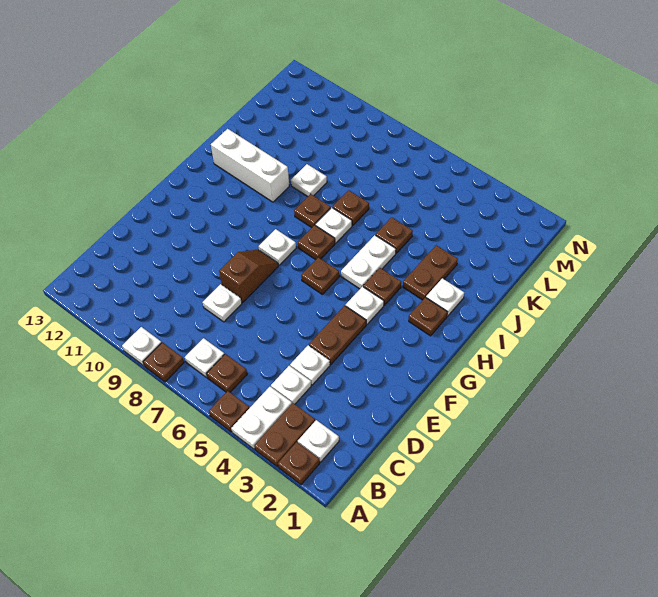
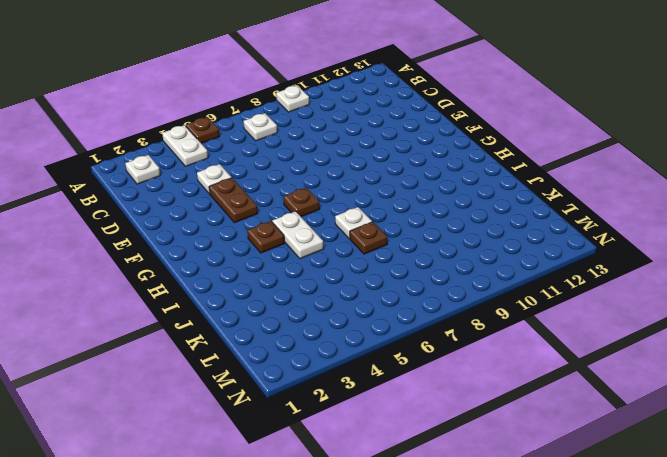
none -> brown plate A2 level 1
none -> brown plate A3:B3 level 1
none -> brown plate A8 level 1

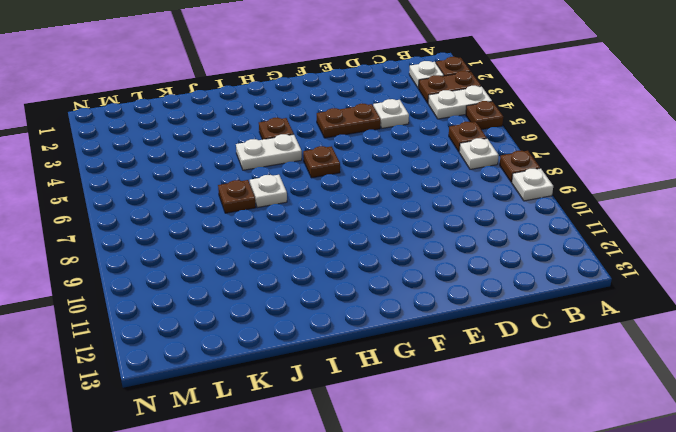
none -> white plate C4 level 1
none -> white plate D8 level 1
none -> brown slope E8:F8 level 1 top E

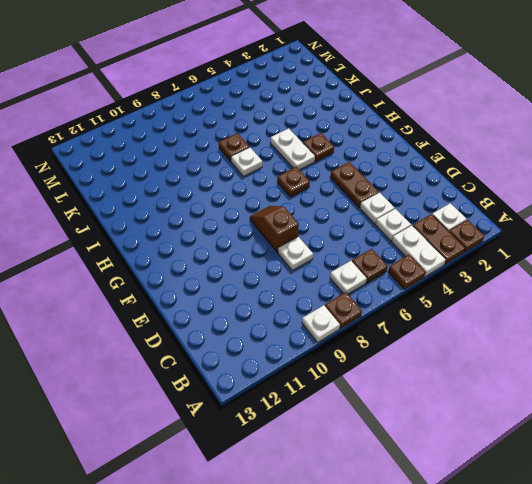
none -> white plate G4 level 1
none -> white plate G8 level 1
none -> brown plate H2 level 1

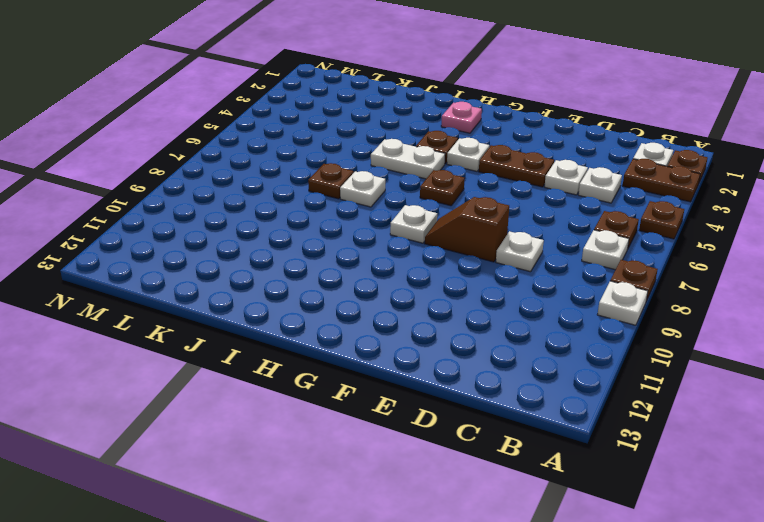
pink plate H2 level 1 -> brown plate H2 level 1
none -> white plate A4:B4 level 1
none -> brown plate H7 level 1
none -> white plate I2 level 1

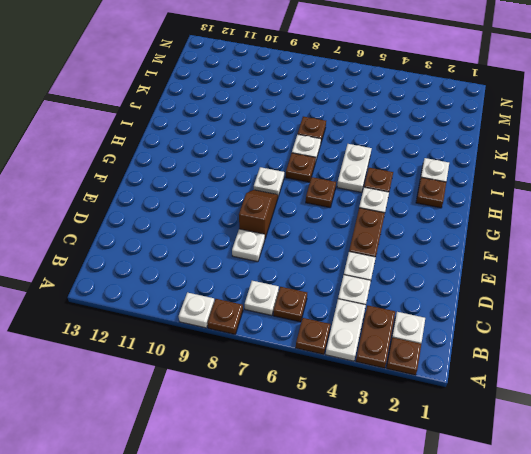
none -> brown plate I3:J3 level 1
none -> brown plate I8 level 1
none -> white brick I10:I12 level 1

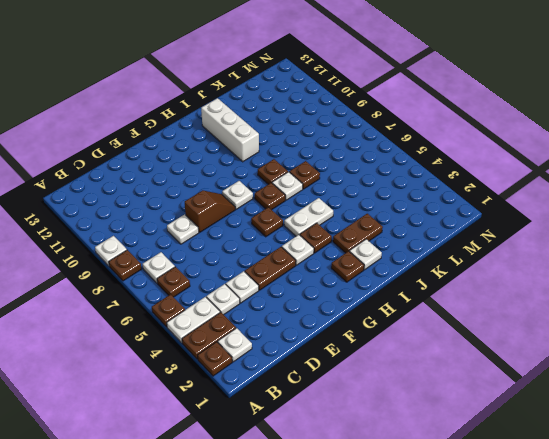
none -> brown plate J5 level 1
none -> white plate J9 level 1

